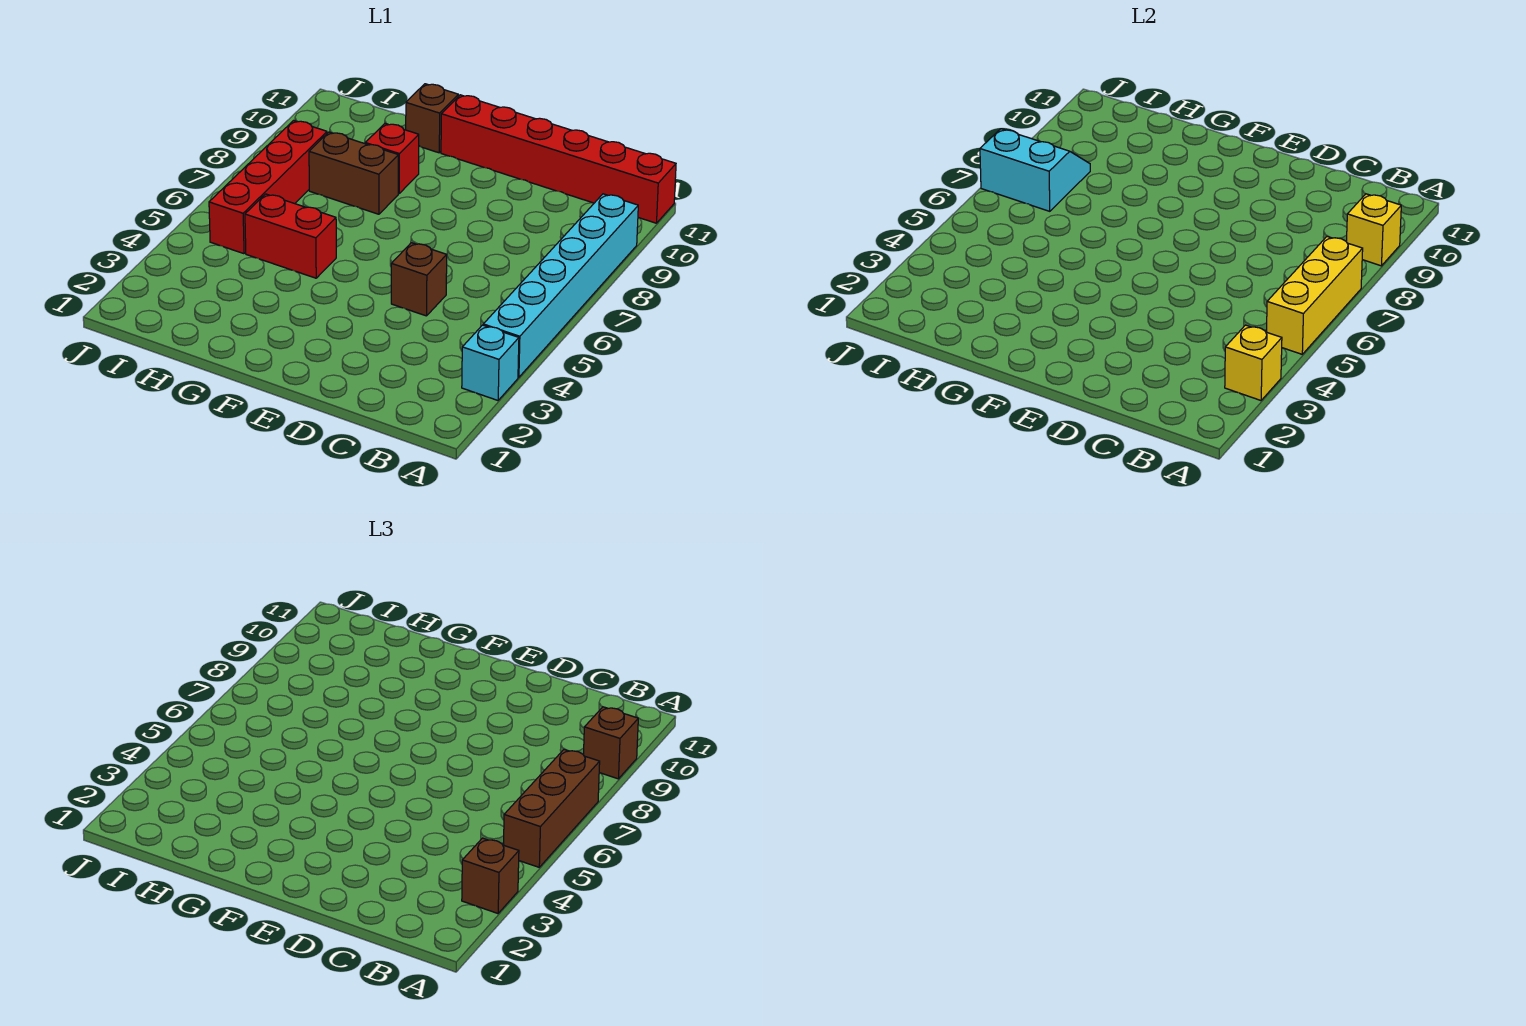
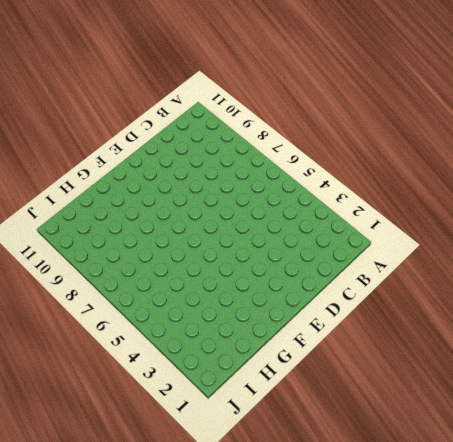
none -> cyan brick A3 level 1
none -> cyan brick A4:A9 level 1
none -> red brick A11:F11 level 1

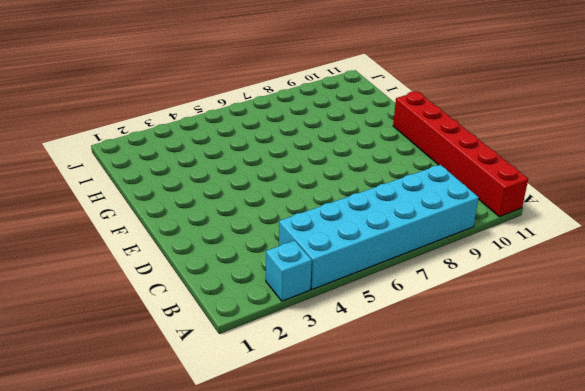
cyan brick A4:B9 level 1 -> cyan brick A4:A9 level 1
none -> brown brick D5 level 1
none -> red brick G5:H5 level 1
none -> brown brick G8:H8 level 1

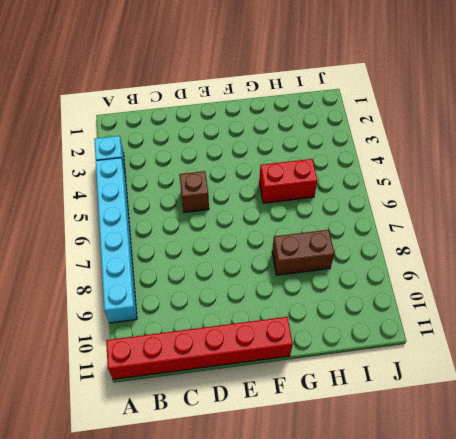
none -> red brick G9 level 1
none -> brown brick G11 level 1
none -> red brick I5:I8 level 1

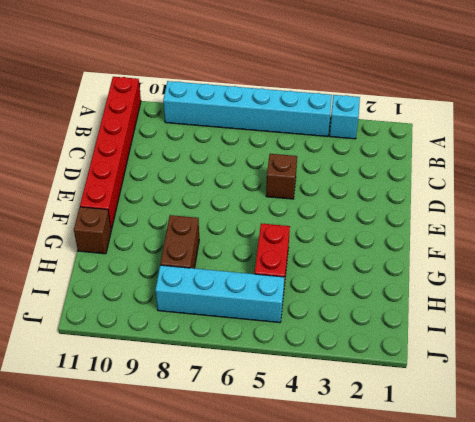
cyan brick I5:I8 level 1 -> red brick I5:I8 level 1
none -> red brick G9 level 1
none -> yellow brick A3 level 2
none -> yellow brick A5:A7 level 2

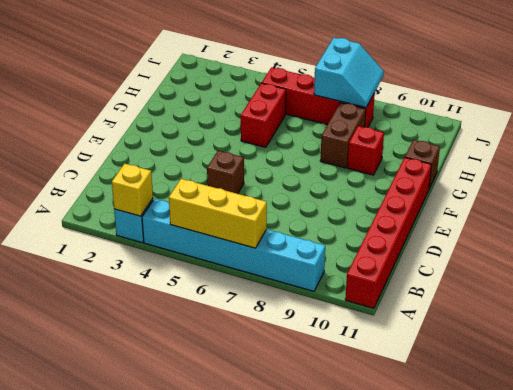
none -> yellow brick A9 level 2
none -> brown brick A3 level 3
none -> brown brick A5:A7 level 3

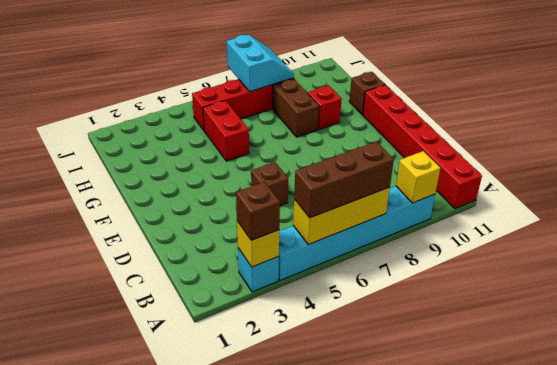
none -> brown brick A9 level 3

